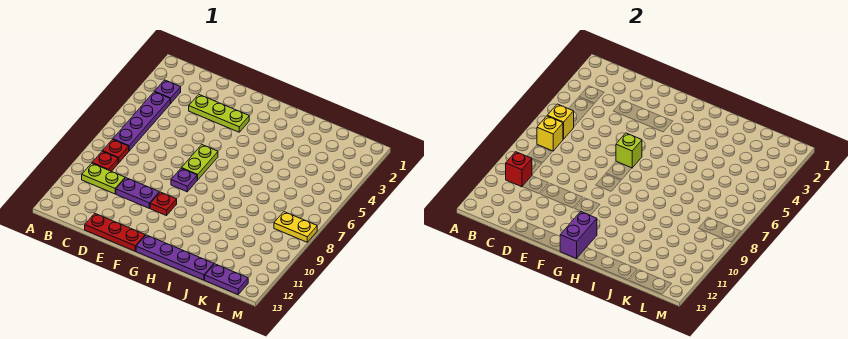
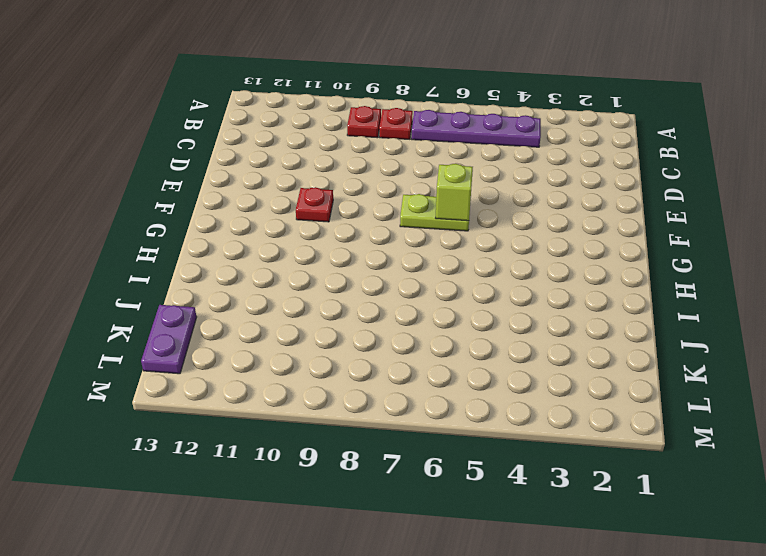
none -> purple plate B3 level 1
none -> lime plate B10:C10 level 1
none -> lime plate D3:F3 level 1

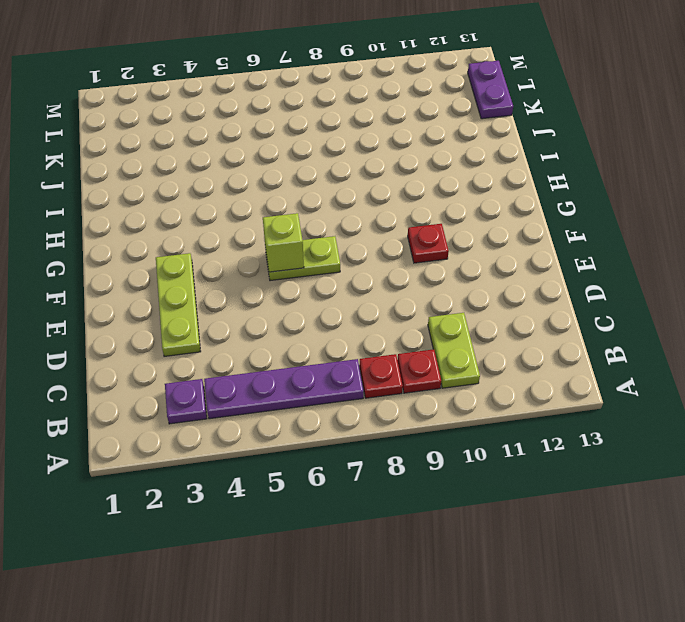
none -> purple plate D10:E10 level 1
none -> red plate D13:F13 level 1
none -> purple plate F8 level 1

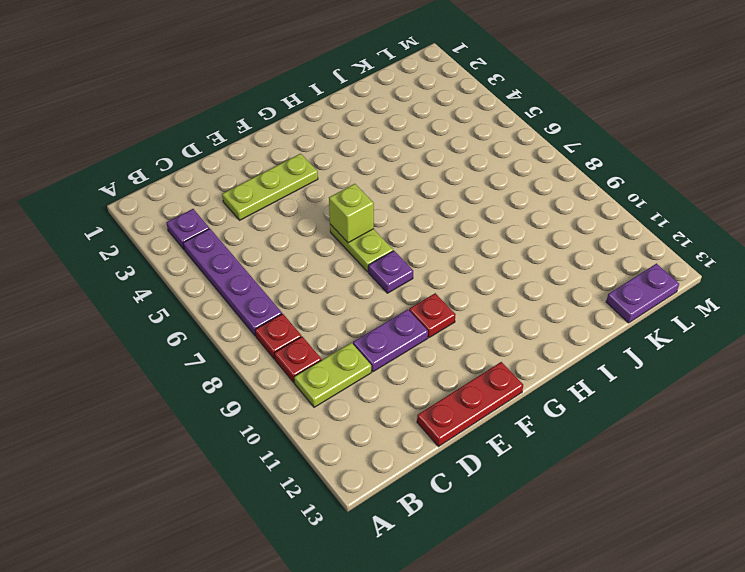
none -> purple plate G13:J13 level 1
none -> yellow plate L8:M8 level 1
none -> yellow brick B6 level 2

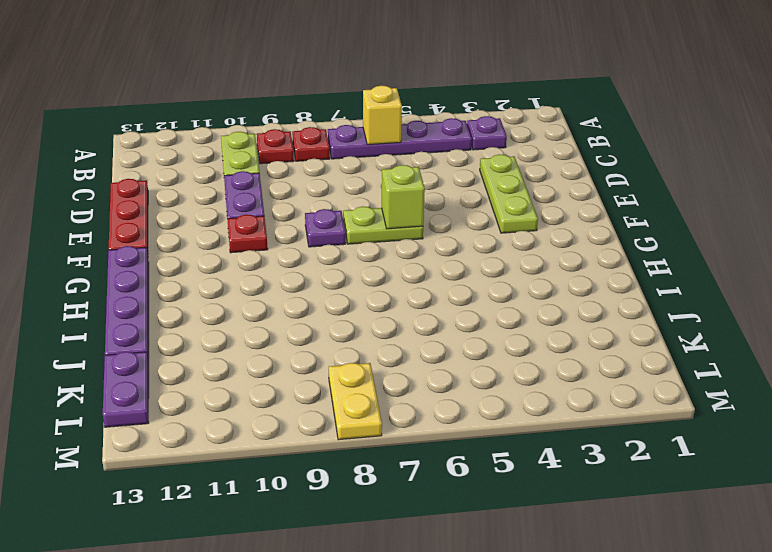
none -> yellow brick B7 level 2
none -> red brick B10 level 2
none -> purple brick G12:G13 level 2

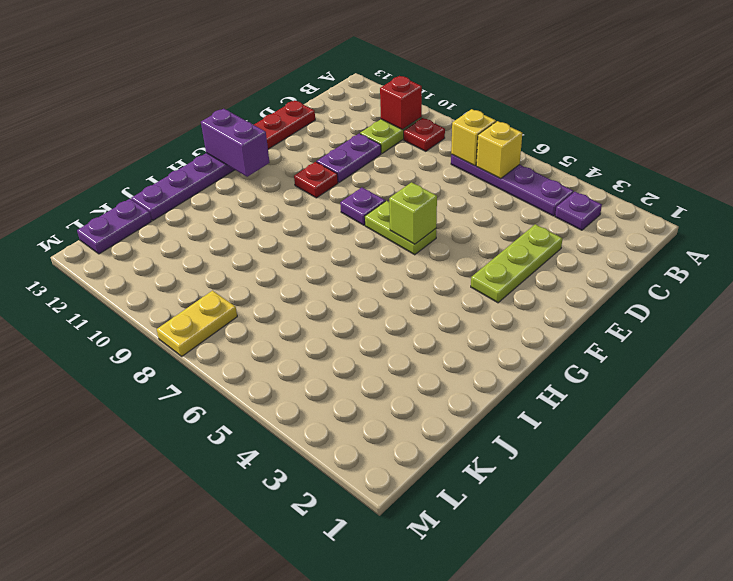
none -> red plate B8 level 1

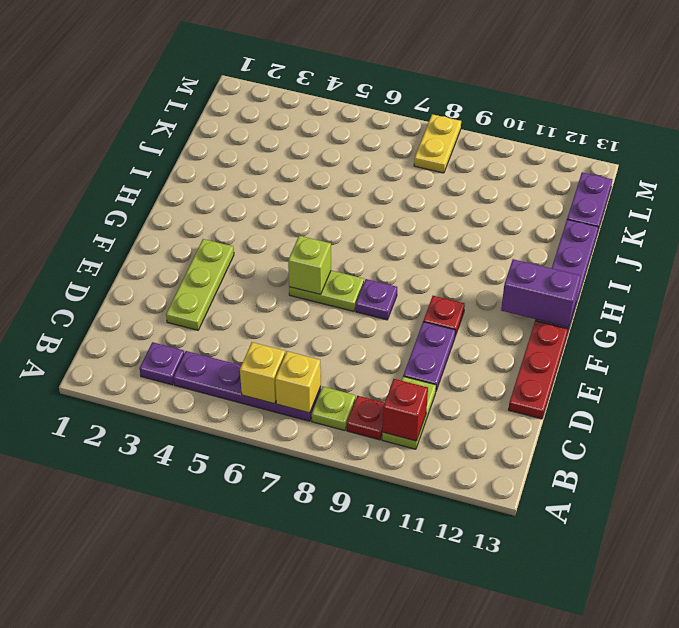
lime plate B8 level 1 -> red plate B8 level 1

